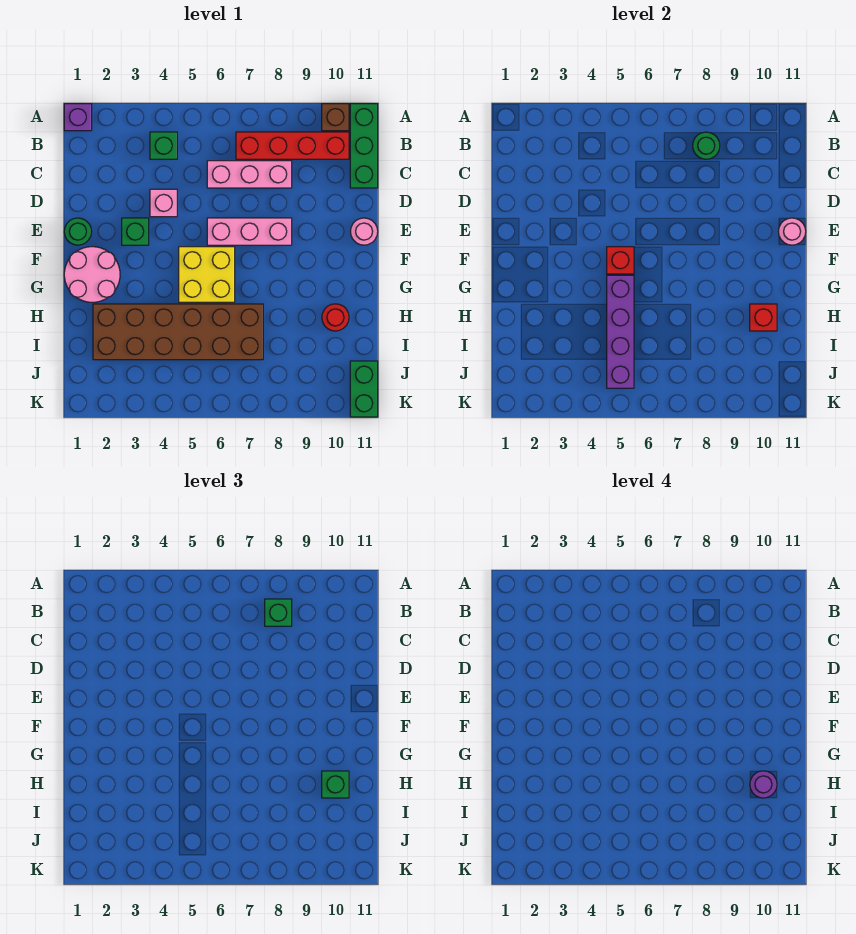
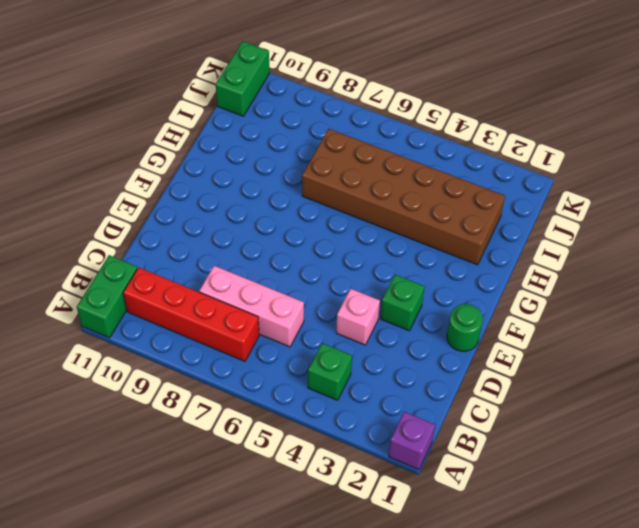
green brick A11:B11 level 1 -> green brick A11:C11 level 1
none -> brown brick A10 level 1
none -> pink brick E6:E8 level 1
none -> pink round brick E11 level 1

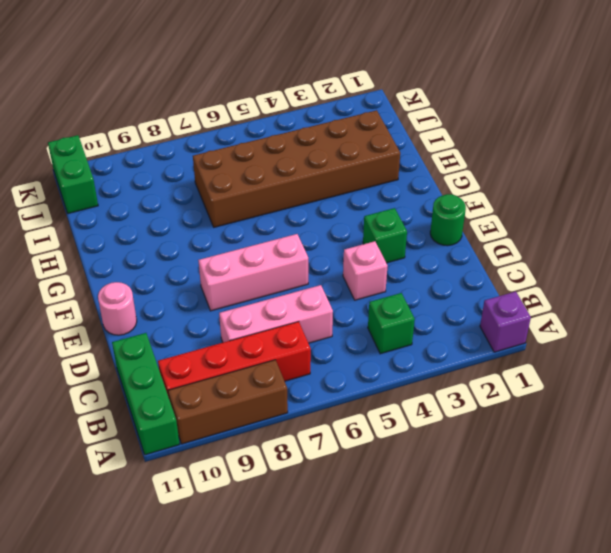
brown brick A8:A10 level 1 -> brown brick A10 level 1
none -> pink round brick F1:G2 level 1
none -> yellow brick F5:G6 level 1
none -> red round brick H10 level 1

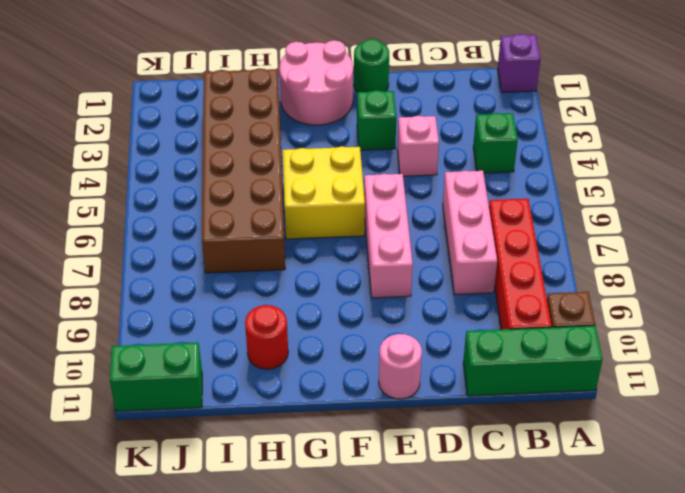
none -> green round brick B8 level 2
none -> pink round brick E11 level 2
none -> red brick F5 level 2

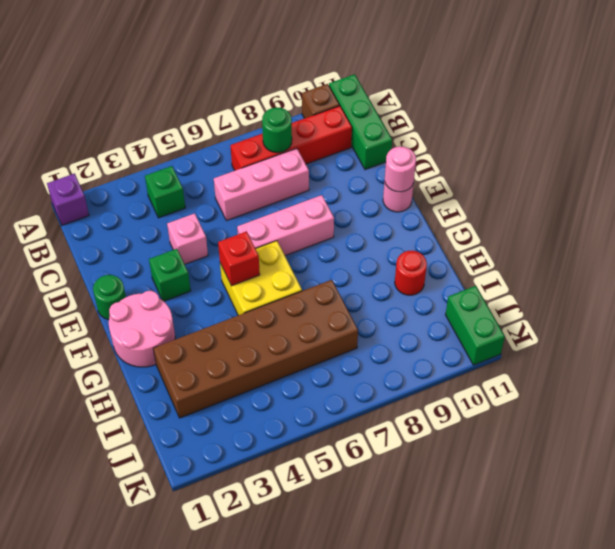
none -> purple brick G5:J5 level 2
none -> red brick H10 level 2
none -> green brick B8 level 3

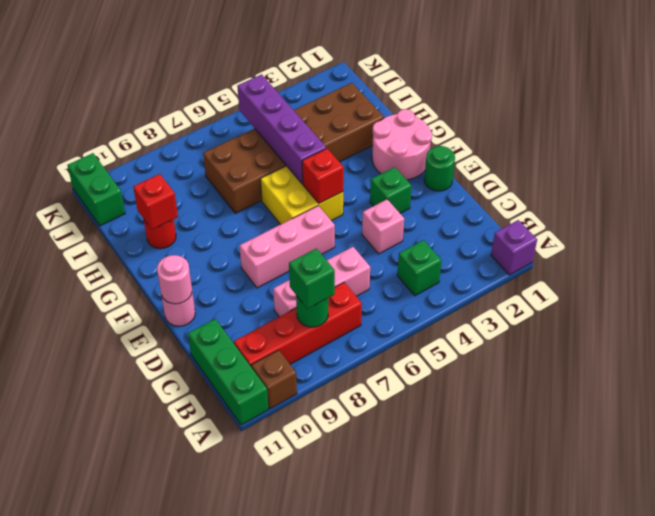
none -> green brick H10 level 3
none -> purple round brick H10 level 4

